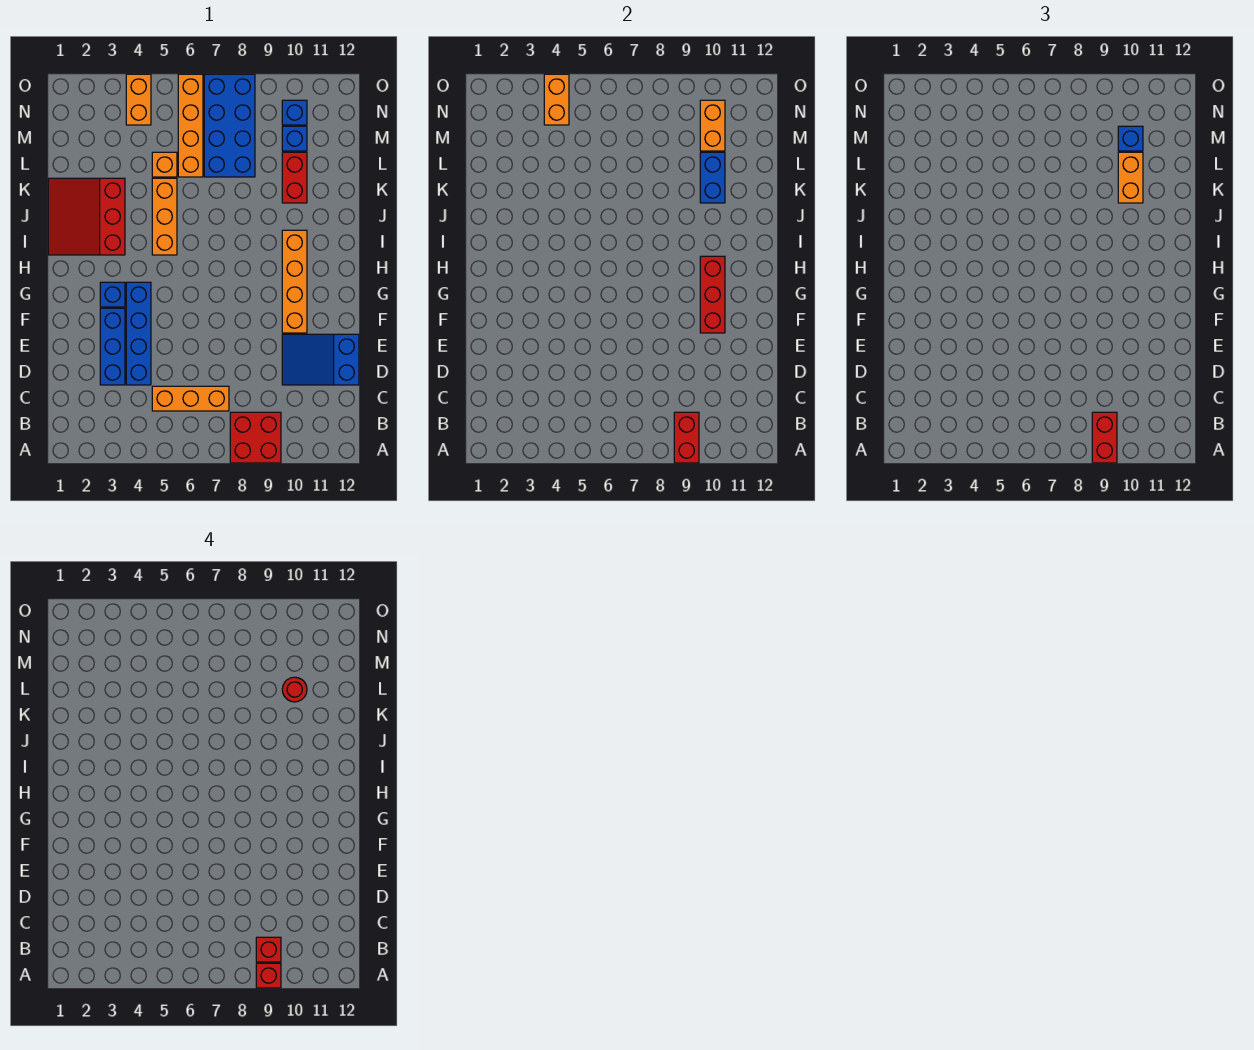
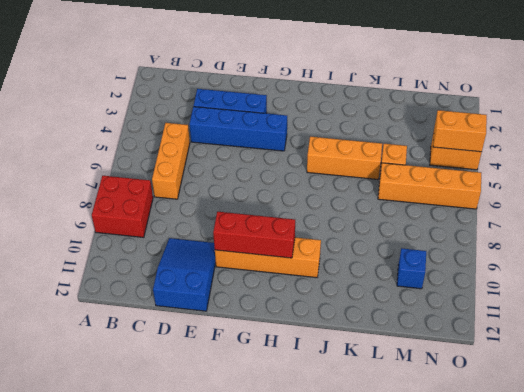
none -> blue brick G3 level 1
none -> red slope I1:K3 level 1 top 3
none -> red brick K10:L10 level 1

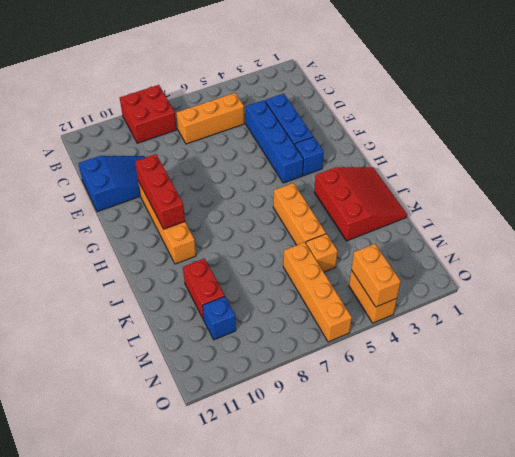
none -> blue brick L7:O8 level 1
none -> blue brick N10 level 1
none -> red brick A9:B9 level 2

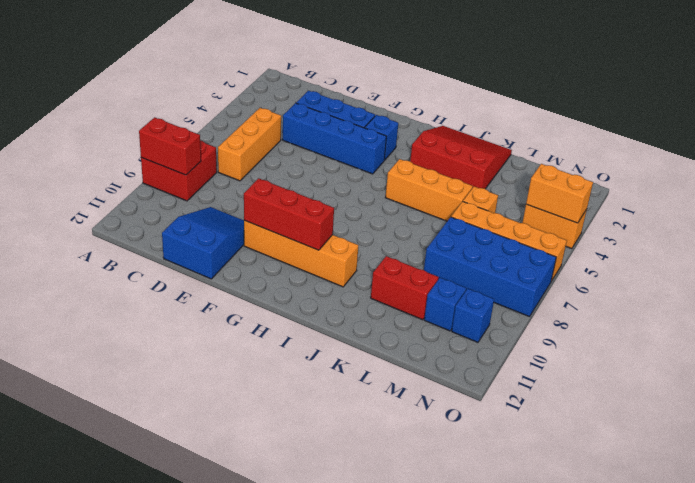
none -> blue brick K10:L10 level 2
none -> orange brick M10:N10 level 2
none -> red brick A9:B9 level 3

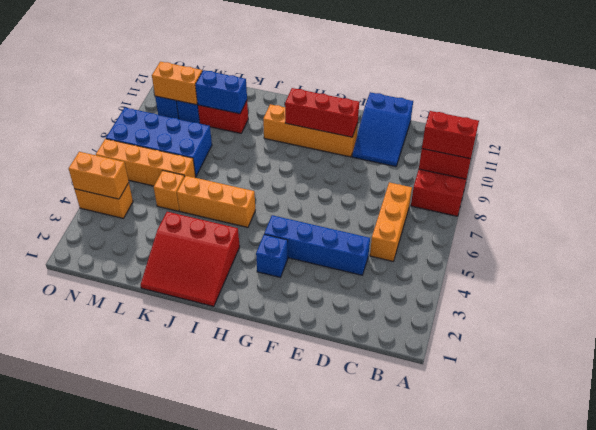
none -> blue brick D3:F3 level 1
none -> orange brick K10:L10 level 3
none -> blue brick M10 level 3

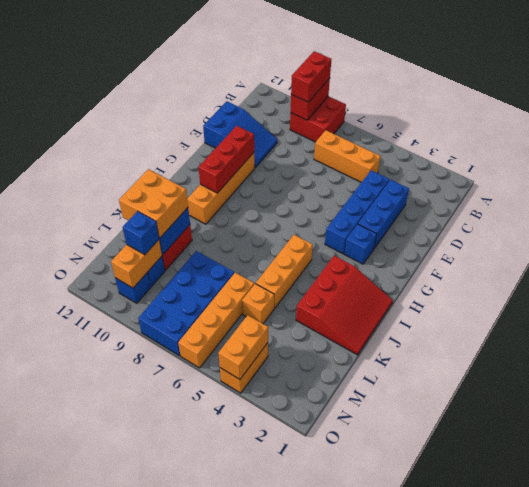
orange brick K10:L11 level 3 -> orange brick K10:L10 level 3
none -> red brick A9 level 4
none -> red brick B9 level 4
none -> red round brick L10 level 4

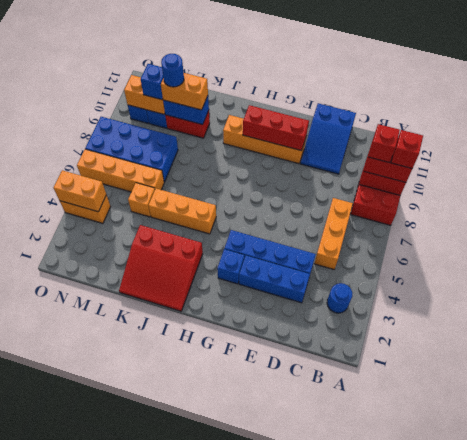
blue round brick B3 level 1 -> none
blue round brick L10 level 4 -> red round brick L10 level 4

